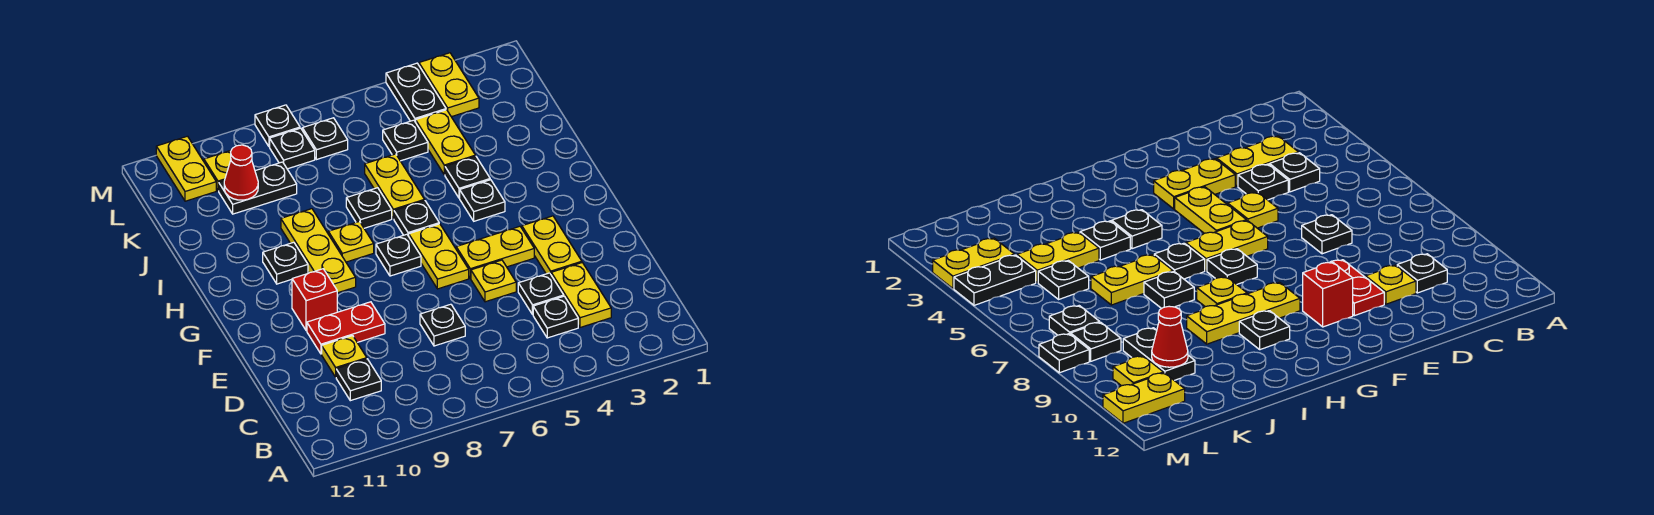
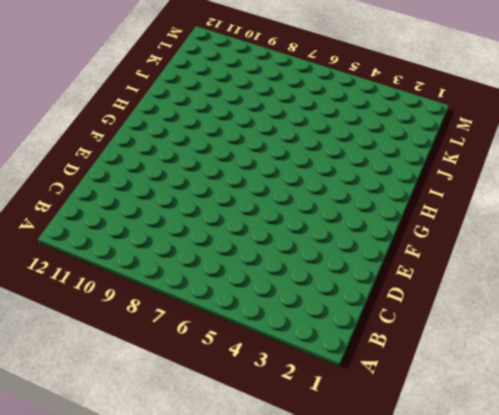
none -> yellow plate C3:D3 level 1
none -> black plate C4 level 1
none -> black plate C10 level 1
none -> black plate D4 level 1

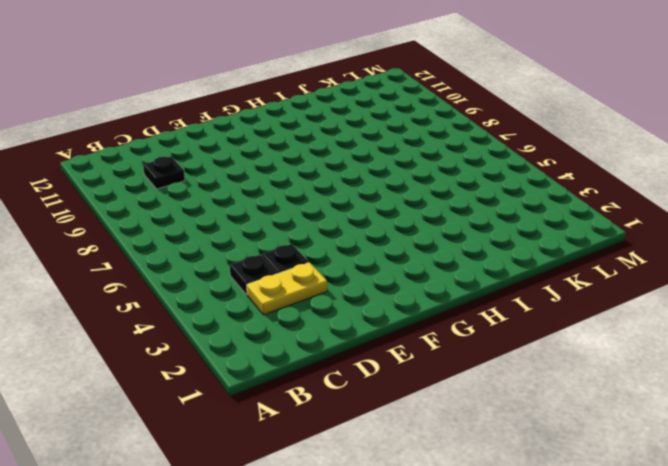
none -> black plate D7 level 1
none -> yellow plate D10 level 1
none -> yellow plate E3:F3 level 1
none -> yellow plate E5 level 1

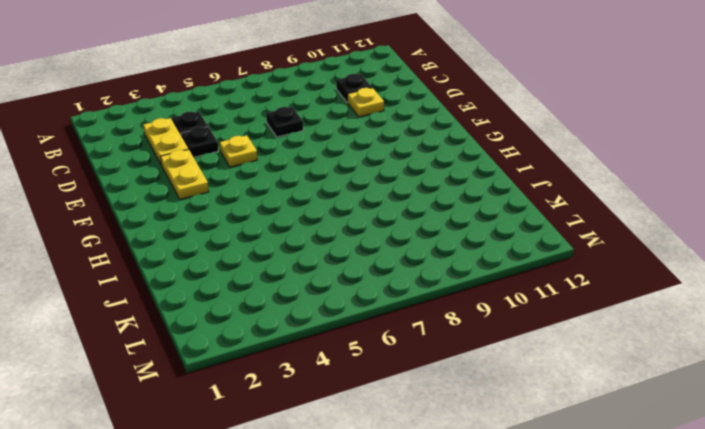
none -> red plate E9:E10 level 1
none -> yellow plate F4:F5 level 1
none -> yellow plate F6:G6 level 1
none -> red brick F10 level 1

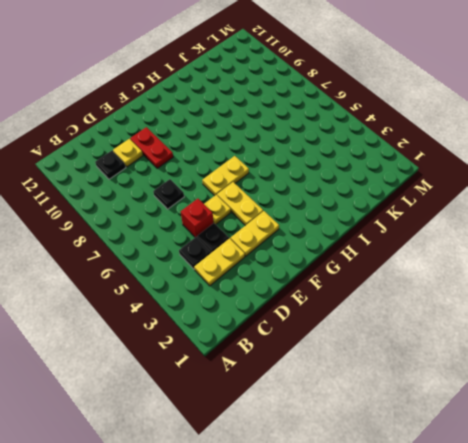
red brick D5 level 1 -> red brick F10 level 1
none -> black plate G7 level 1
none -> yellow plate G9:I9 level 1
none -> black plate H4 level 1
none -> black plate H6 level 1

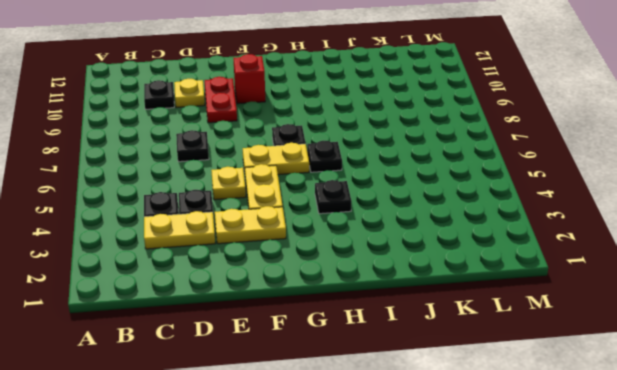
none -> yellow plate G9:I9 level 1
none -> yellow plate H8 level 1
none -> black plate H10 level 1
none -> black plate I4 level 1

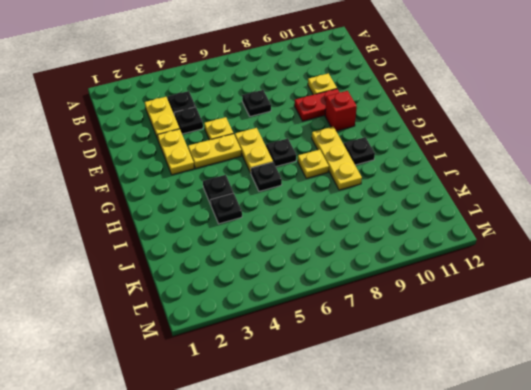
none -> black plate C10 level 1
none -> yellow plate I6:J6 level 1
none -> black plate I7 level 1
none -> yellow plate J4:K4 level 1

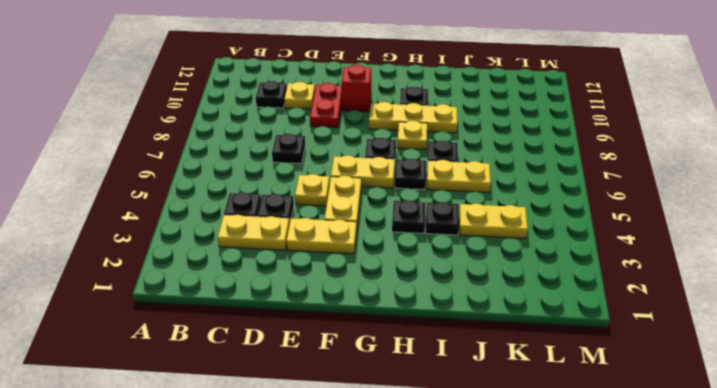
none -> black plate K5 level 1
none -> black plate K9:K10 level 1
none -> yellow plate L3:M3 level 1
none -> black plate L4:M4 level 1

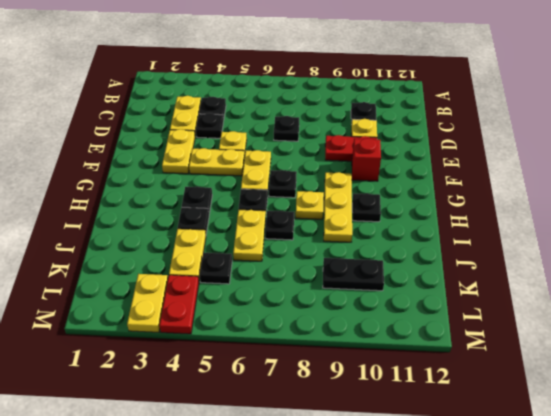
red plate L4:M4 level 1 -> black plate L4:M4 level 1
none -> black plate L7 level 1
none -> black plate L8 level 1
none -> yellow plate L10 level 1
none -> yellow plate L11:M11 level 1

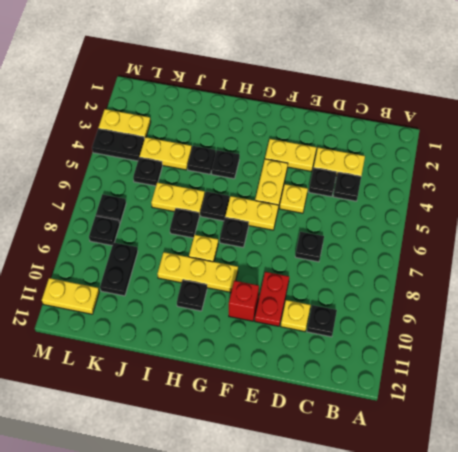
none -> yellow plate L10 level 1
none -> black plate M8 level 1
none -> red cone K10 level 2

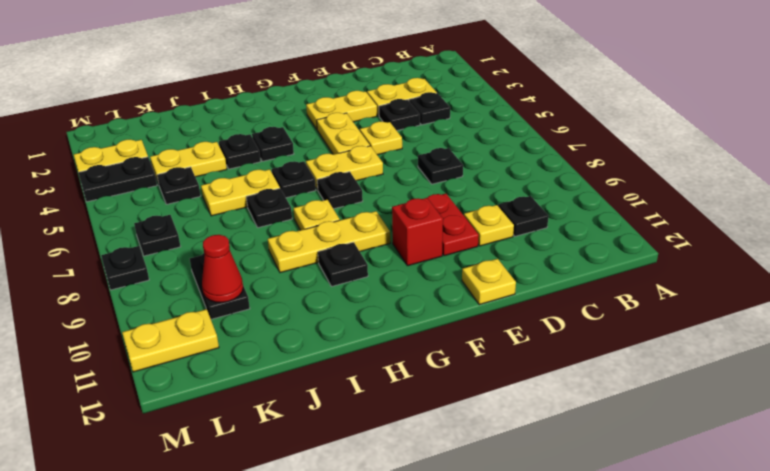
yellow plate E12 level 1 -> yellow plate L10 level 1
none -> black plate L8 level 1

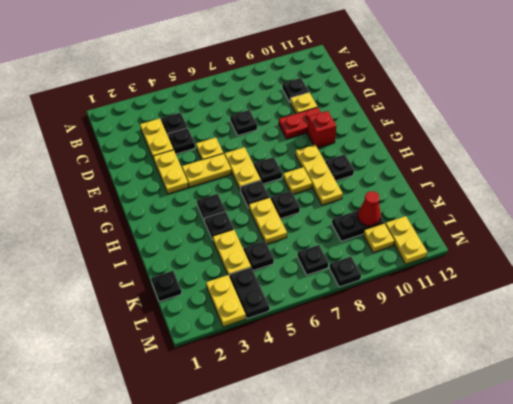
black plate K1 level 1 -> black plate L8 level 1

